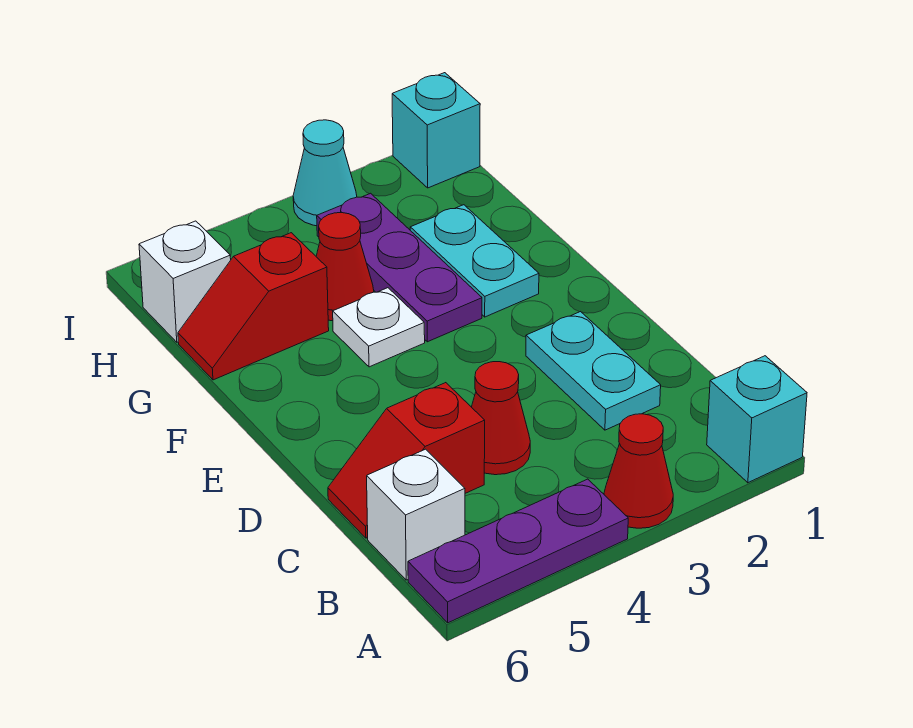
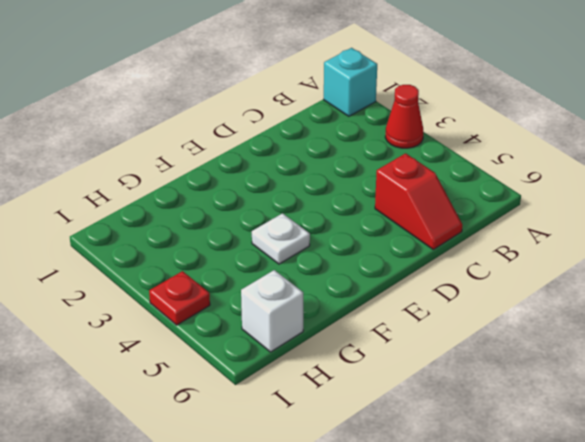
red plate I4 level 1 -> none
none -> purple plate A4:A6 level 1
none -> white brick B6 level 1
none -> cyan plate C2:D2 level 1

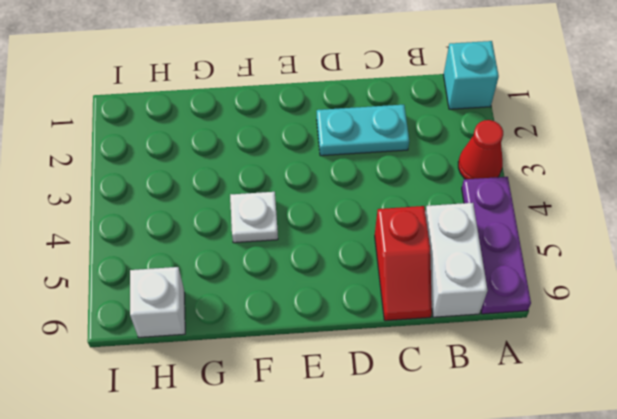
white brick B5:B6 level 1 -> white brick B6 level 1
none -> red cone C4 level 1
none -> cyan plate F2:G2 level 1
none -> purple plate F3:H3 level 1

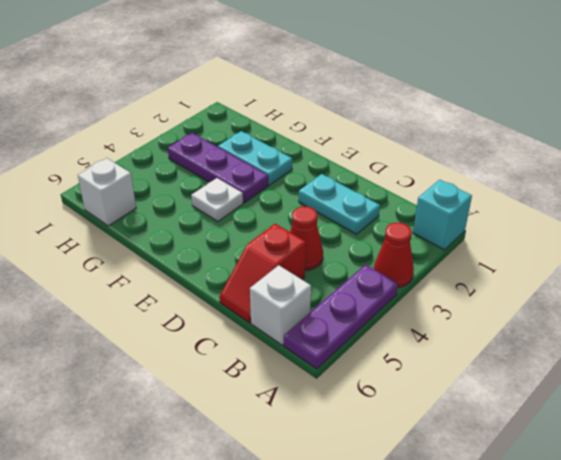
none -> red cone G4 level 1
none -> red slope G5:G6 level 1 top 5
none -> cyan brick I1 level 1

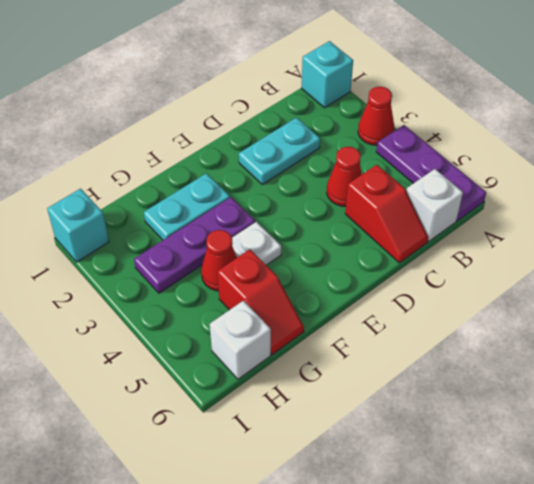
none -> cyan cone I3 level 1

